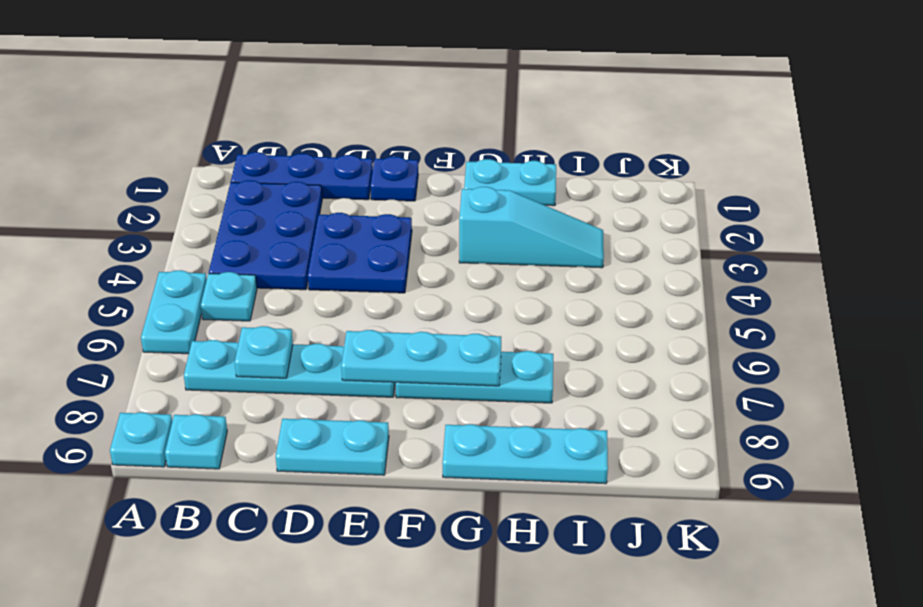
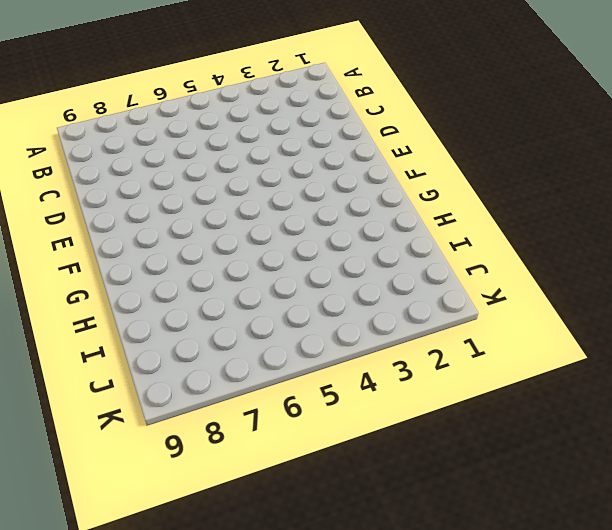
none -> cyan plate A5:A6 level 1
none -> cyan plate A9 level 1
none -> blue plate B1:D1 level 1

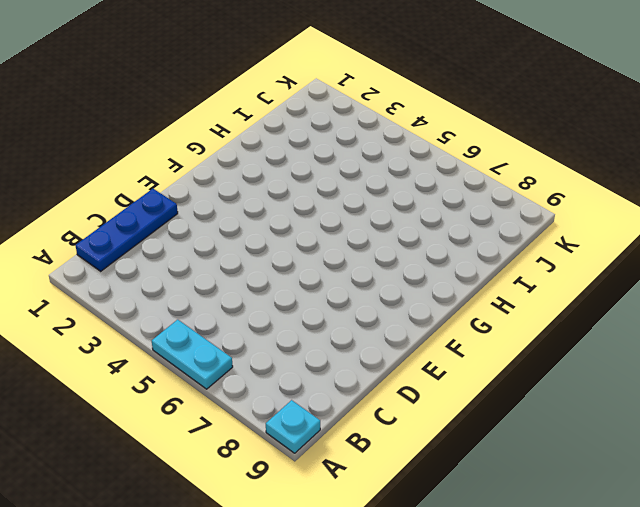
none -> blue plate B2:C4 level 1
none -> cyan plate B5 level 1
none -> cyan plate B7:E7 level 1

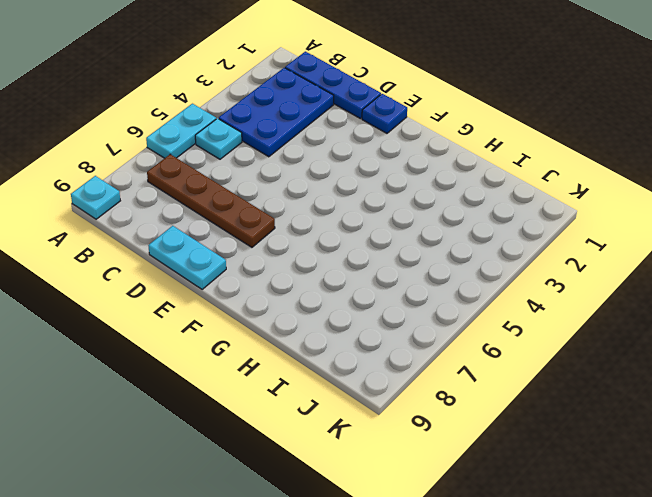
brown plate B7:E7 level 1 -> cyan plate B7:E7 level 1
none -> cyan plate B9 level 1
none -> blue plate D3:E4 level 1
none -> cyan plate F7:H7 level 1

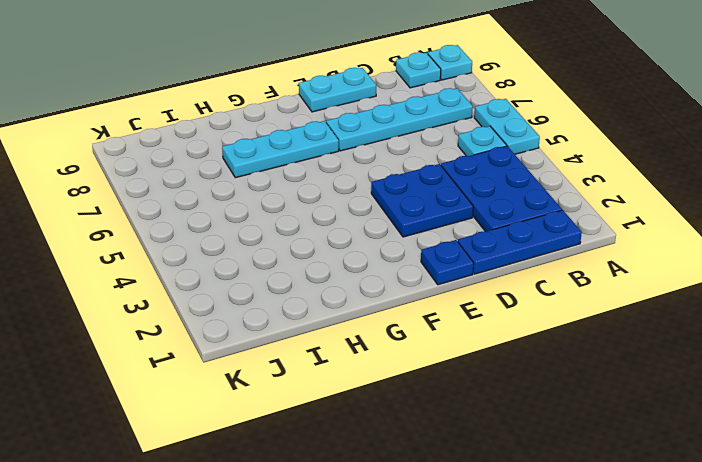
none -> cyan plate G1:H1 level 1
none -> cyan slope G3:I3 level 1 top G
none -> cyan plate G9:I9 level 1

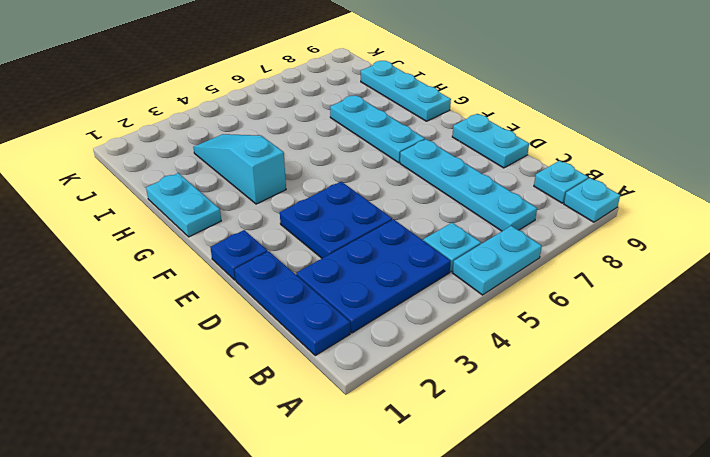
none -> cyan plate C7 level 2
none -> cyan plate E7:G7 level 2

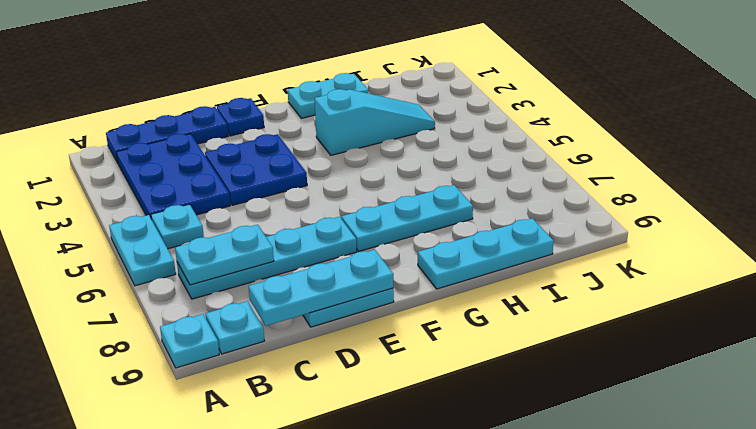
cyan plate B7:C7 level 2 -> cyan plate C7 level 2
cyan plate C9:E9 level 2 -> cyan plate E7:G7 level 2

